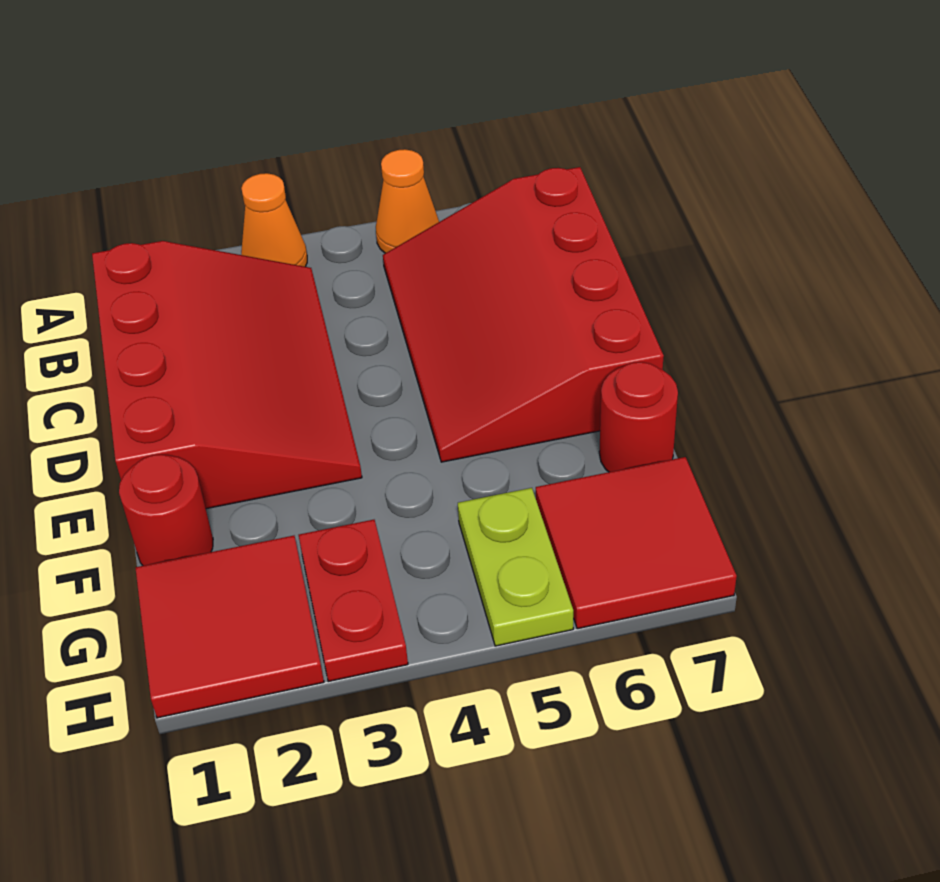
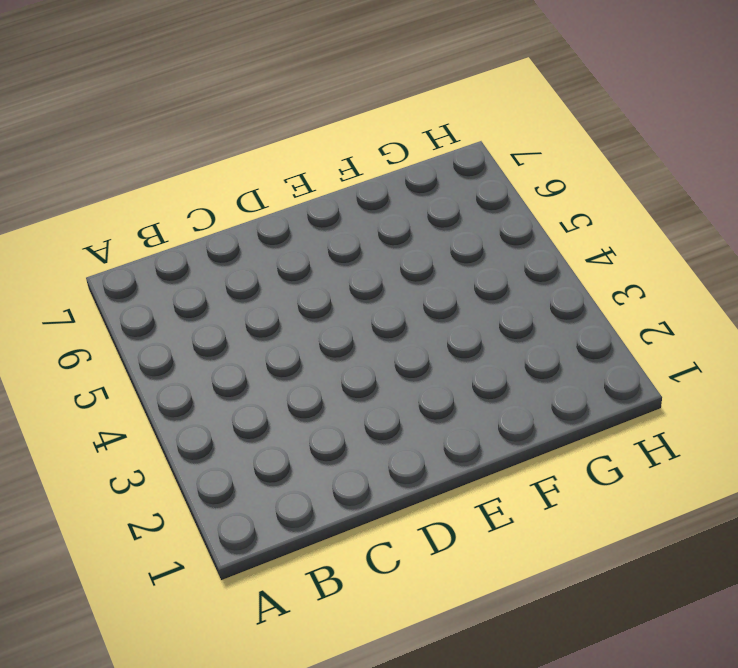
none -> orange cone A3 level 1
none -> orange cone A5 level 1

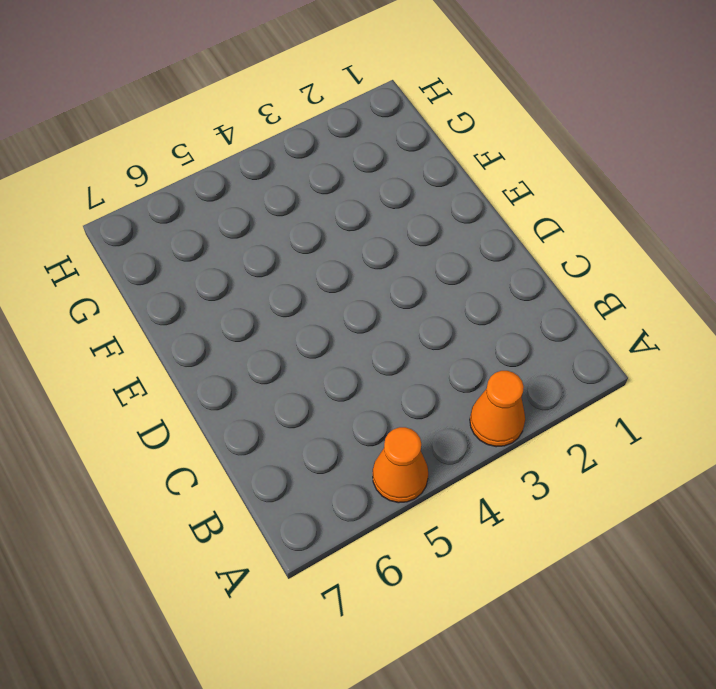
none -> red slope B1:E3 level 1 top 1
none -> red slope B5:E7 level 1 top 7

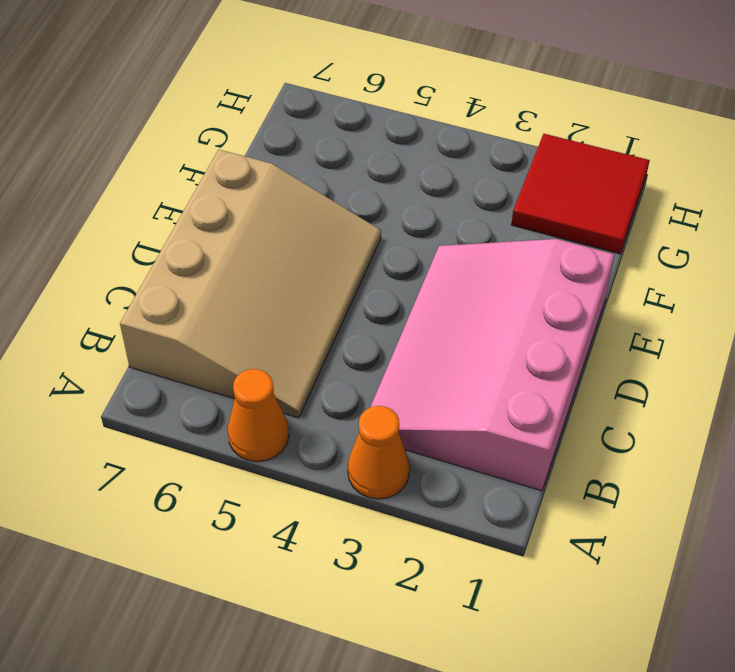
pink slope B1:E3 level 1 top 1 -> red slope B1:E3 level 1 top 1
tan slope B5:E7 level 1 top 7 -> red slope B5:E7 level 1 top 7
none -> red round brick F1 level 1
none -> red round brick F7 level 1

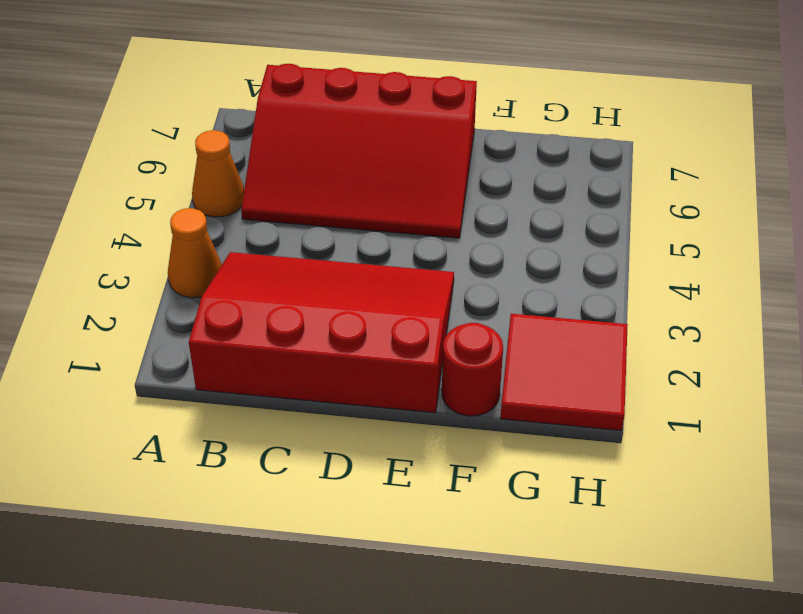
none -> red round brick F7 level 1
none -> red plate G3:H3 level 1

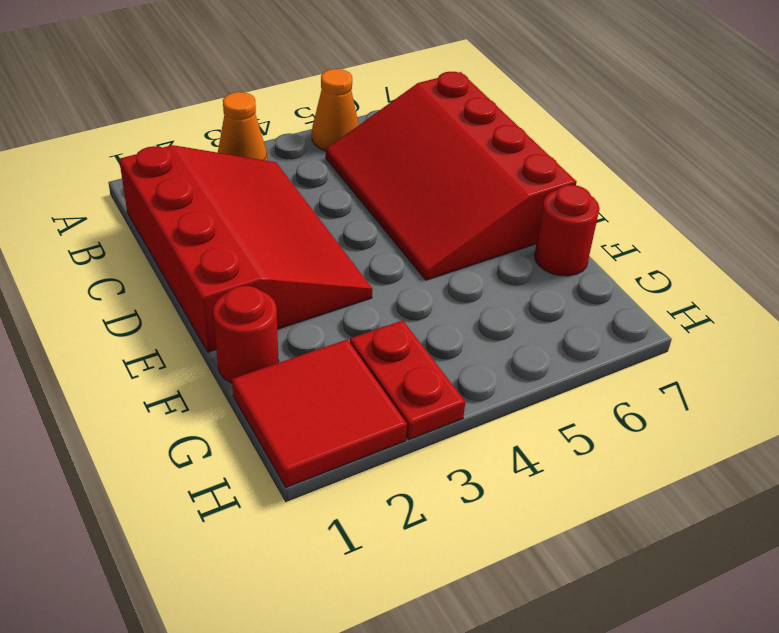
none -> lime plate G5:H5 level 1
none -> red tile G6:H7 level 1

